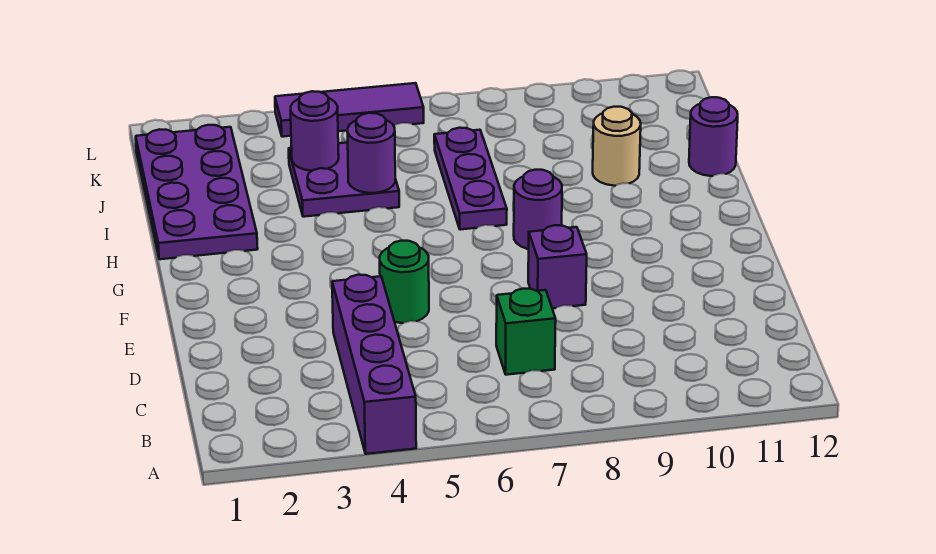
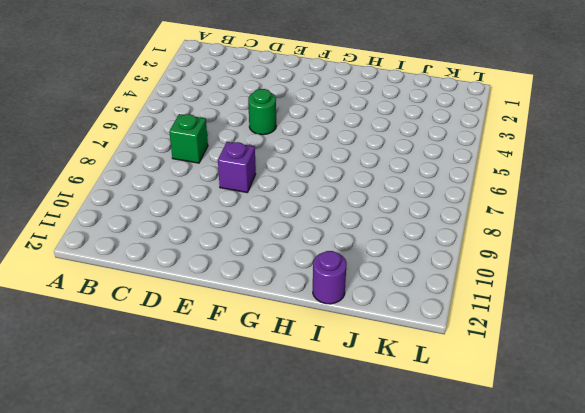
none -> purple brick A4:D4 level 1
none -> purple round brick G8 level 1
none -> purple plate H1:K2 level 1

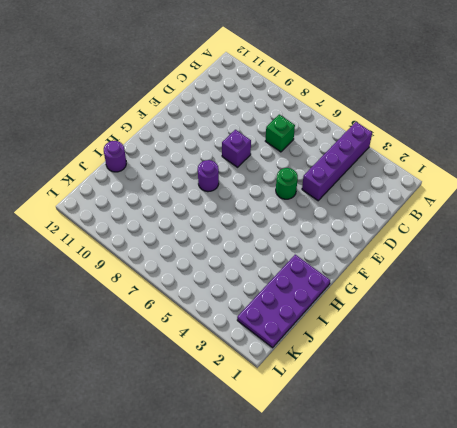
none -> purple plate H7:J7 level 1
none -> purple plate I4:J5 level 1
none -> tan round brick I10 level 1

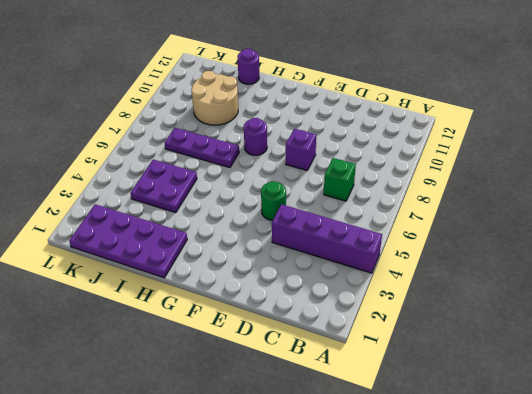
tan round brick I9:J10 level 1 -> tan round brick I10 level 1
none -> purple tile L4:L6 level 1
none -> purple round brick I5 level 2
none -> purple round brick J4 level 2

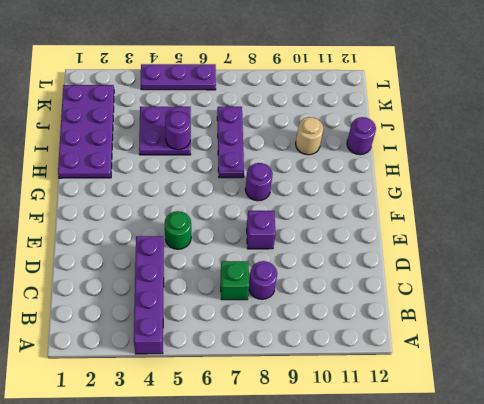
purple round brick C8 level 1 -> purple round brick J4 level 2
purple plate L4:L6 level 1 -> purple tile L4:L6 level 1

